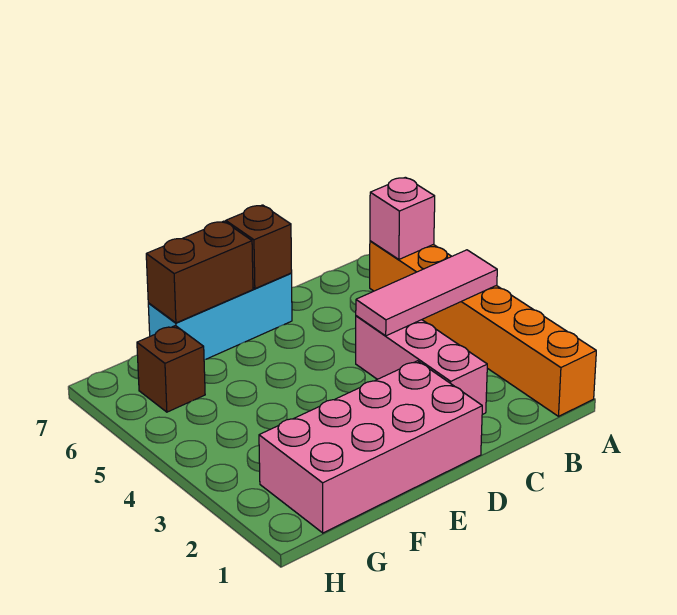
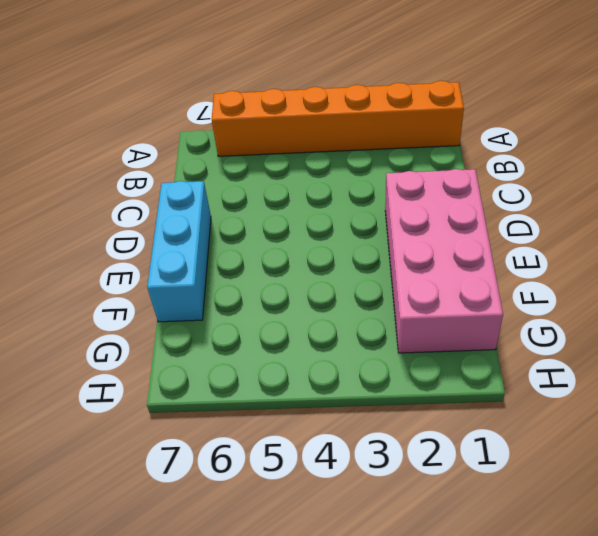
none -> pink brick C2:C4 level 1
none -> brown brick G6 level 1

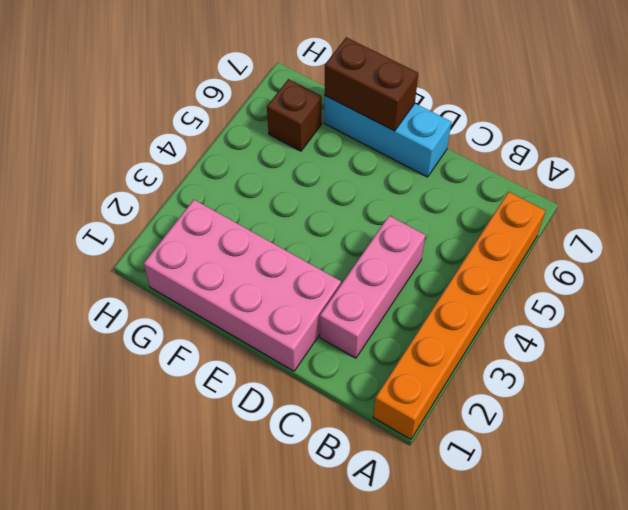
none -> pink tile A4:C4 level 2
none -> pink brick A6 level 2

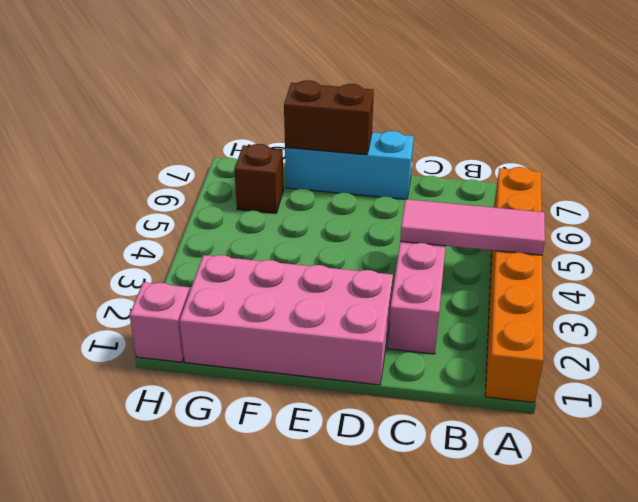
pink brick H1 level 1 -> pink brick A6 level 2
none -> brown brick D7 level 2

